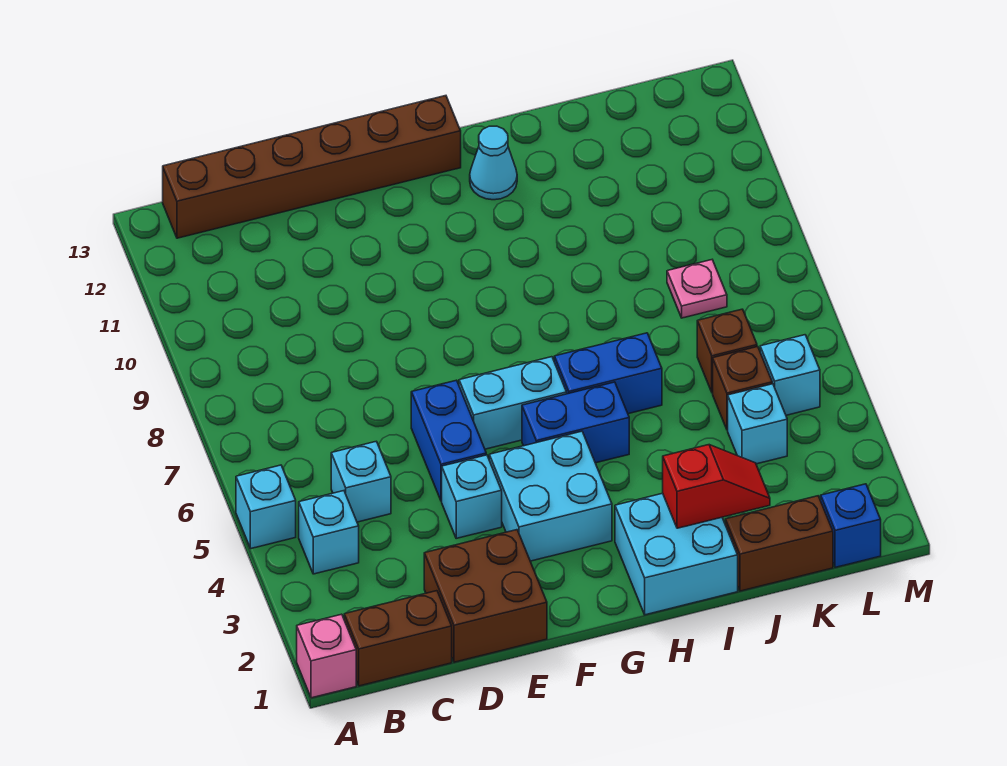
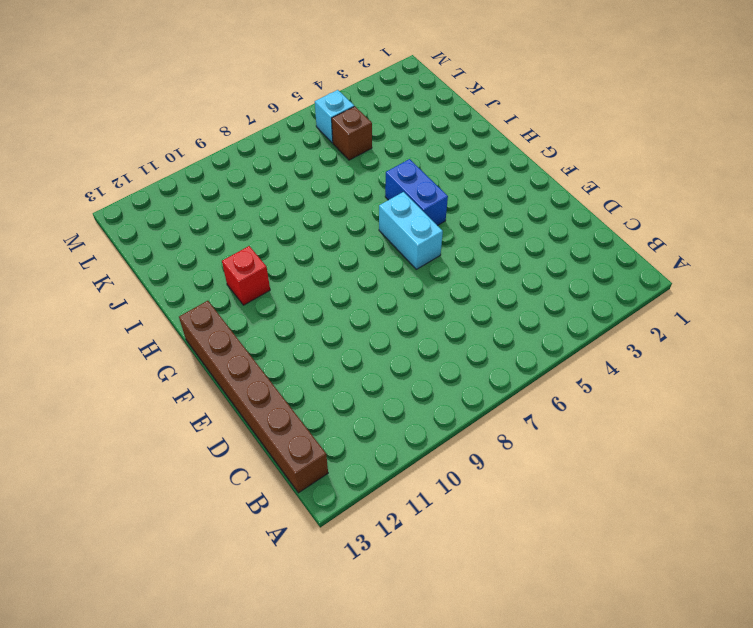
red brick H11 level 1 -> none
none -> pink brick A1 level 1
none -> cyan brick A5 level 1
none -> brown brick B1:C1 level 1

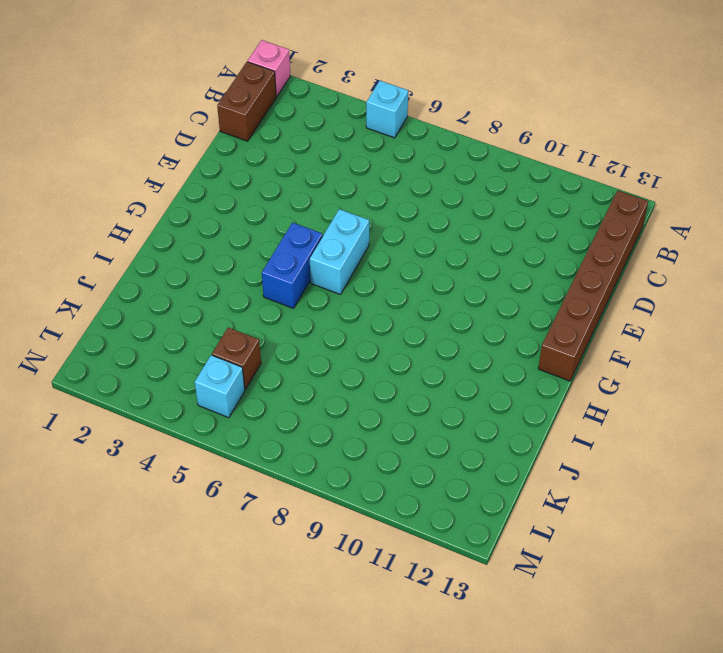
none -> cyan brick B4 level 1
none -> cyan brick C5 level 1
none -> brown brick D1:E2 level 1

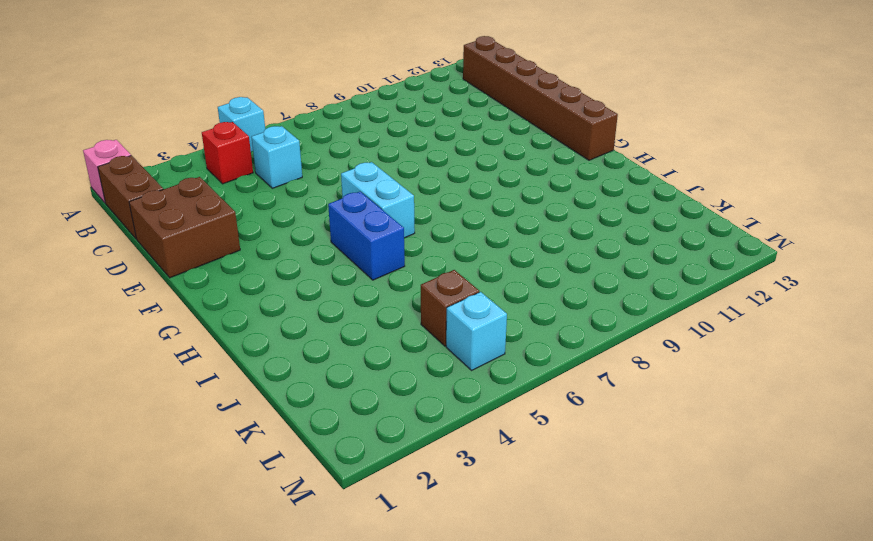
red brick B4 level 1 -> cyan brick B4 level 1
none -> cyan brick E4 level 1
none -> blue brick E5:E6 level 1
none -> cyan brick F3:G4 level 1

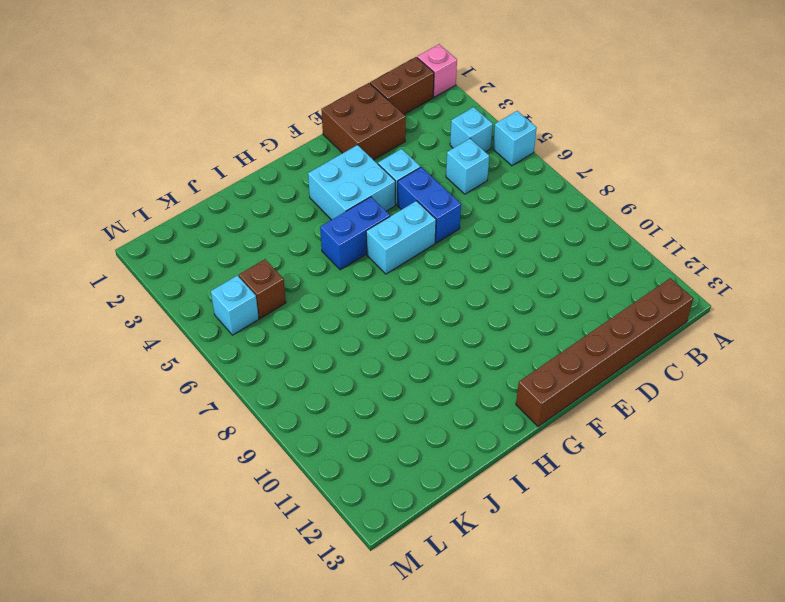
none -> cyan brick H1:I2 level 1
none -> blue brick H6:I6 level 1
none -> cyan cone H12 level 1

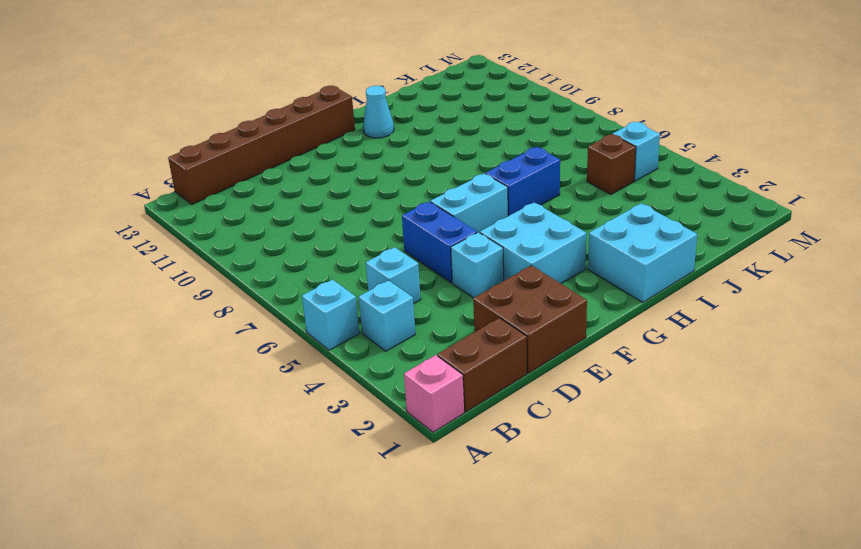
none -> blue brick G5:H5 level 1
none -> brown brick J1:K1 level 1
none -> cyan brick K4 level 1

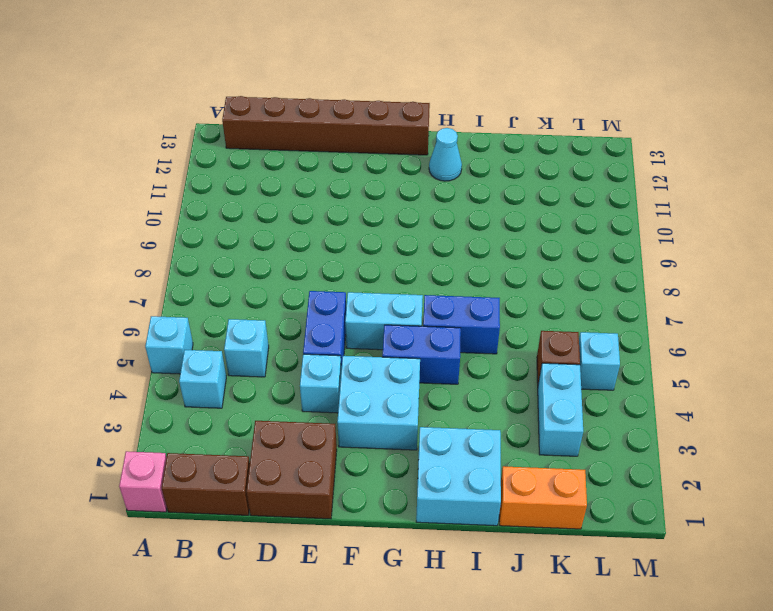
orange brick J1:K1 level 1 -> brown brick J1:K1 level 1
cyan brick K3:K4 level 1 -> cyan brick K4 level 1
none -> brown brick K6 level 1
none -> pink plate K8 level 1
none -> blue brick L1 level 1

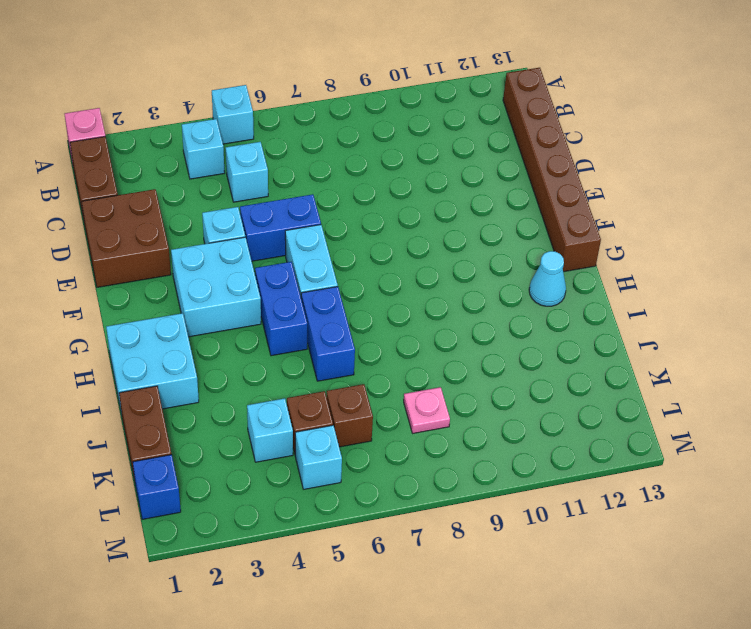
none -> red slope I2:J2 level 2 top I

